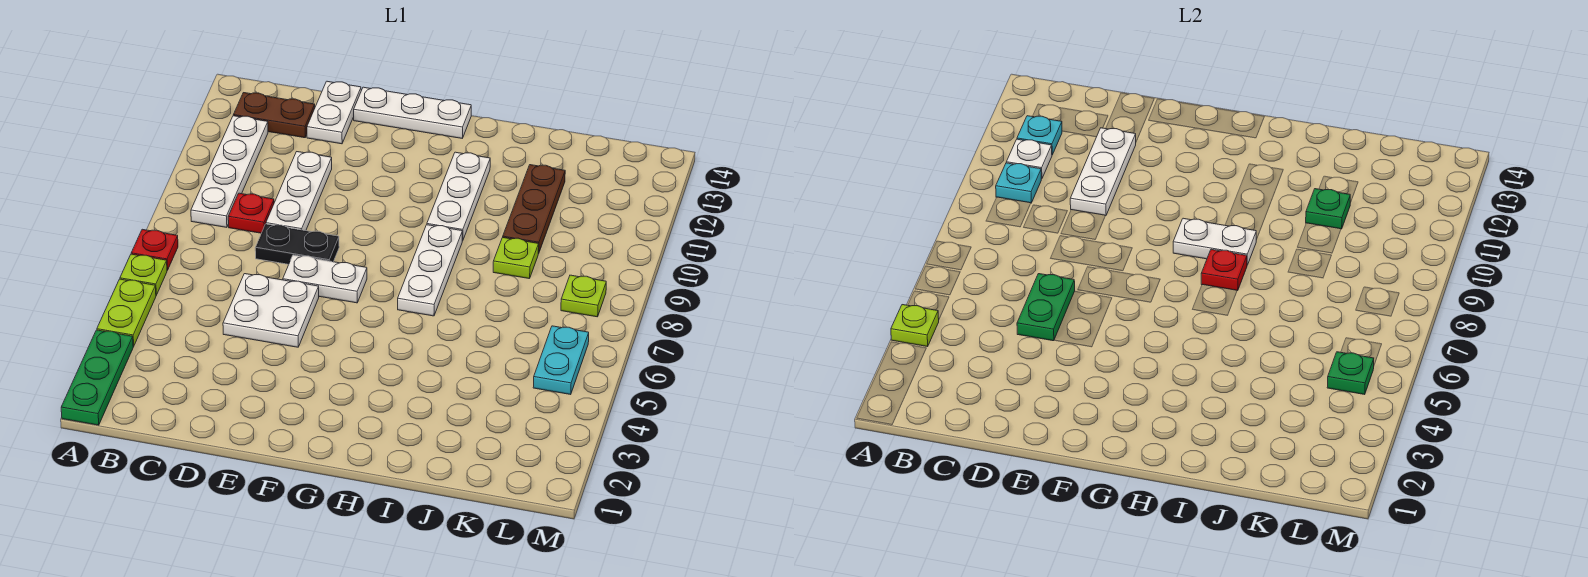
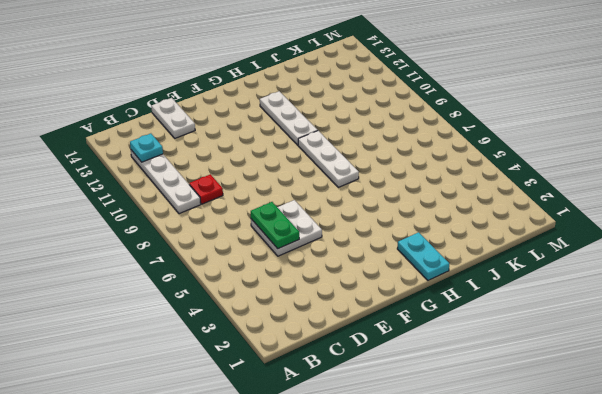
cyan plate H1:H2 level 1 -> cyan plate L5:L6 level 1
none -> green plate A1:A3 level 1
none -> lime plate A4:A5 level 1
none -> lime plate A6 level 1

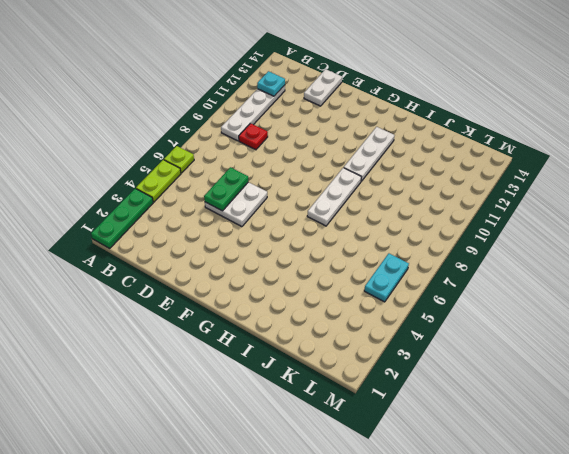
none -> red plate A7 level 1
none -> brown plate B13:C13 level 1
none -> black plate D8:E8 level 1

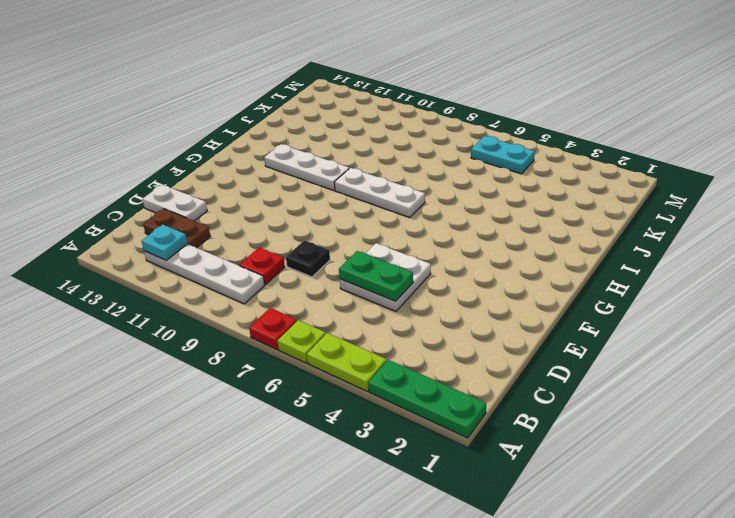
brown plate C12:C13 level 1 -> brown plate B13:C13 level 1
black plate D8 level 1 -> black plate D8:E8 level 1
none -> white plate D9:D11 level 1
none -> white plate E7:F7 level 1
none -> white plate E14:G14 level 1

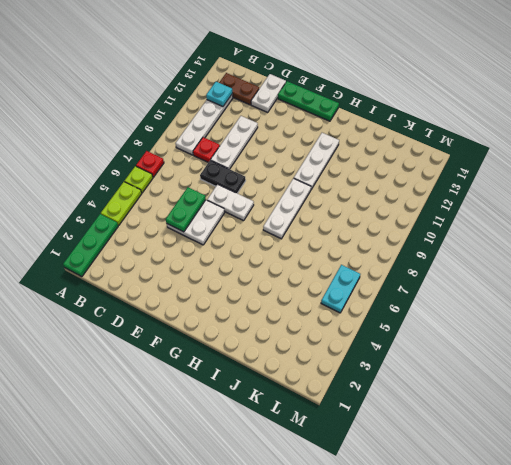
green plate E14:G14 level 1 -> white plate E14:G14 level 1
none -> lime plate J9 level 1
none -> brown plate J10:J12 level 1
none -> lime plate L8 level 1

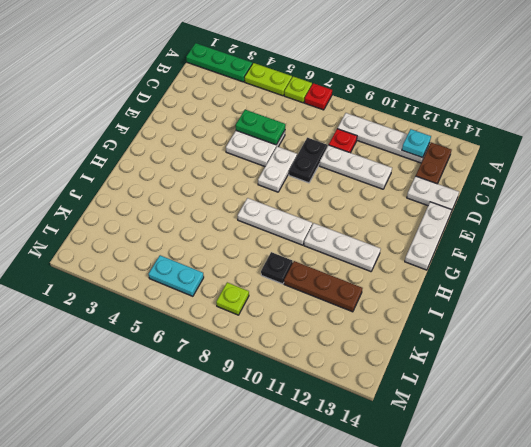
black plate J9 level 1 -> lime plate J9 level 1
none -> lime plate A4 level 2
none -> cyan plate B10 level 2
none -> white plate B11 level 2

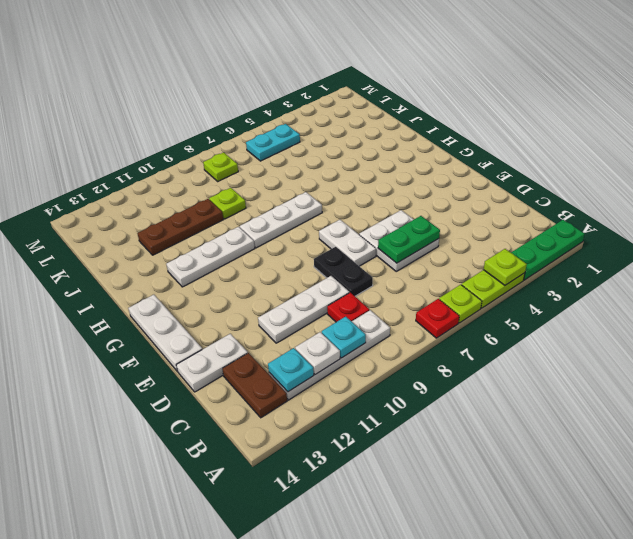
none -> white plate D10:D12 level 2
none -> white plate G9:H9 level 2
none -> red plate H8 level 2

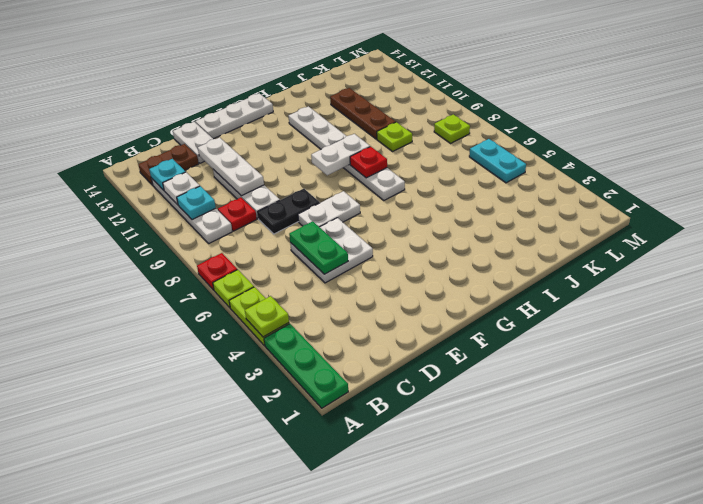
none -> green plate J11 level 2
none -> green plate L5 level 2

